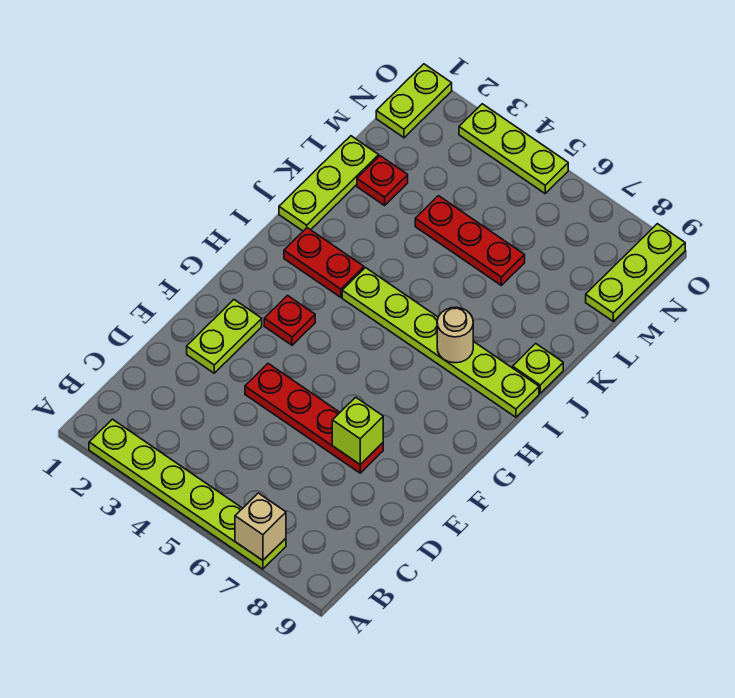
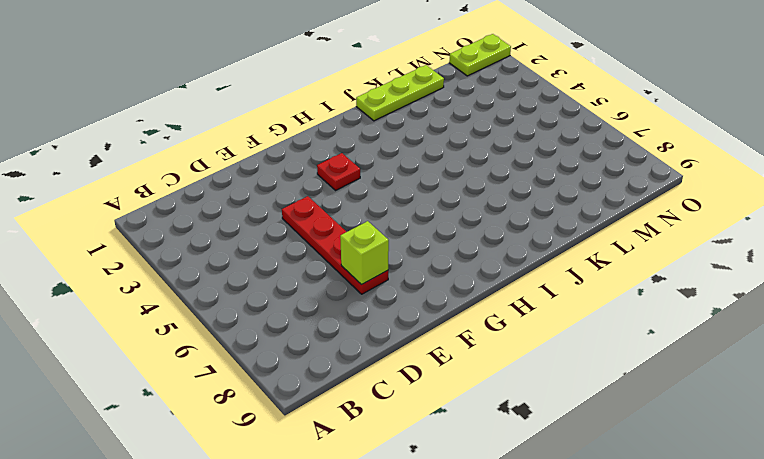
none -> lime plate A2:A7 level 1
none -> lime plate E2:F2 level 1
none -> red plate I2:I3 level 1

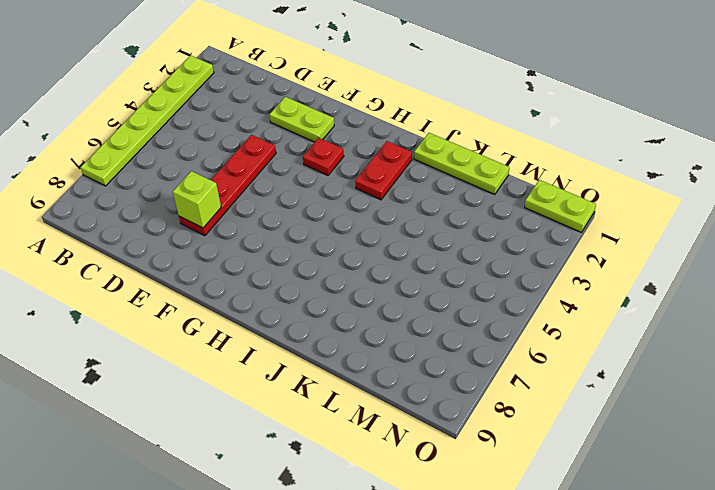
none -> lime plate I4:I9 level 1
none -> lime plate J9 level 1
none -> red plate L2 level 1

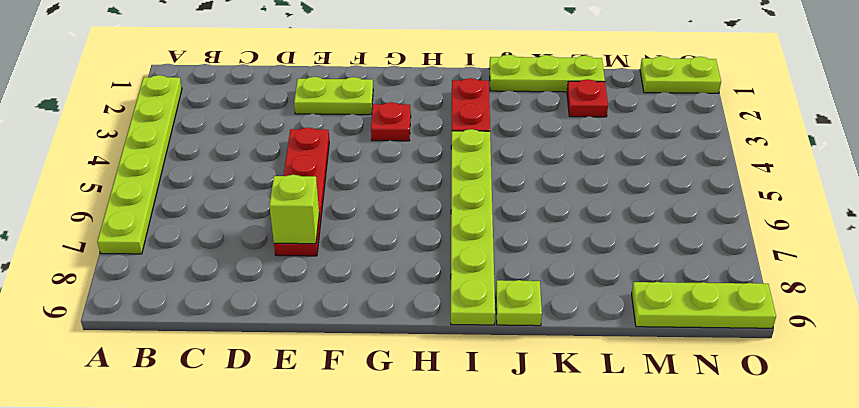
none -> red plate L4:L6 level 1
none -> lime plate O3:O5 level 1
none -> tan brick A7 level 2

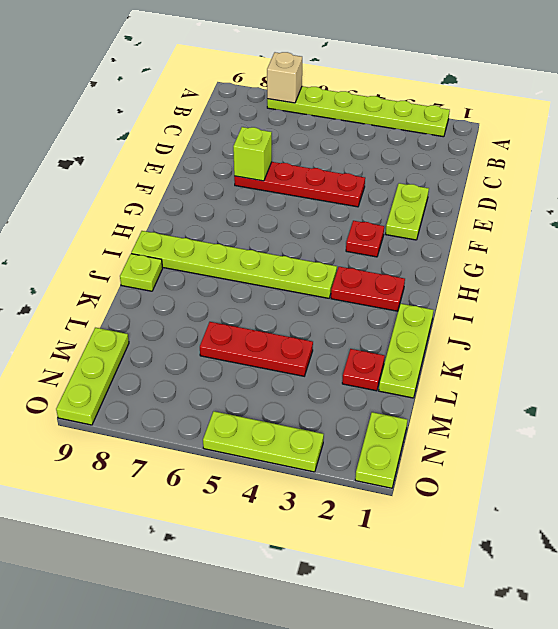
none -> tan round brick I7 level 2

